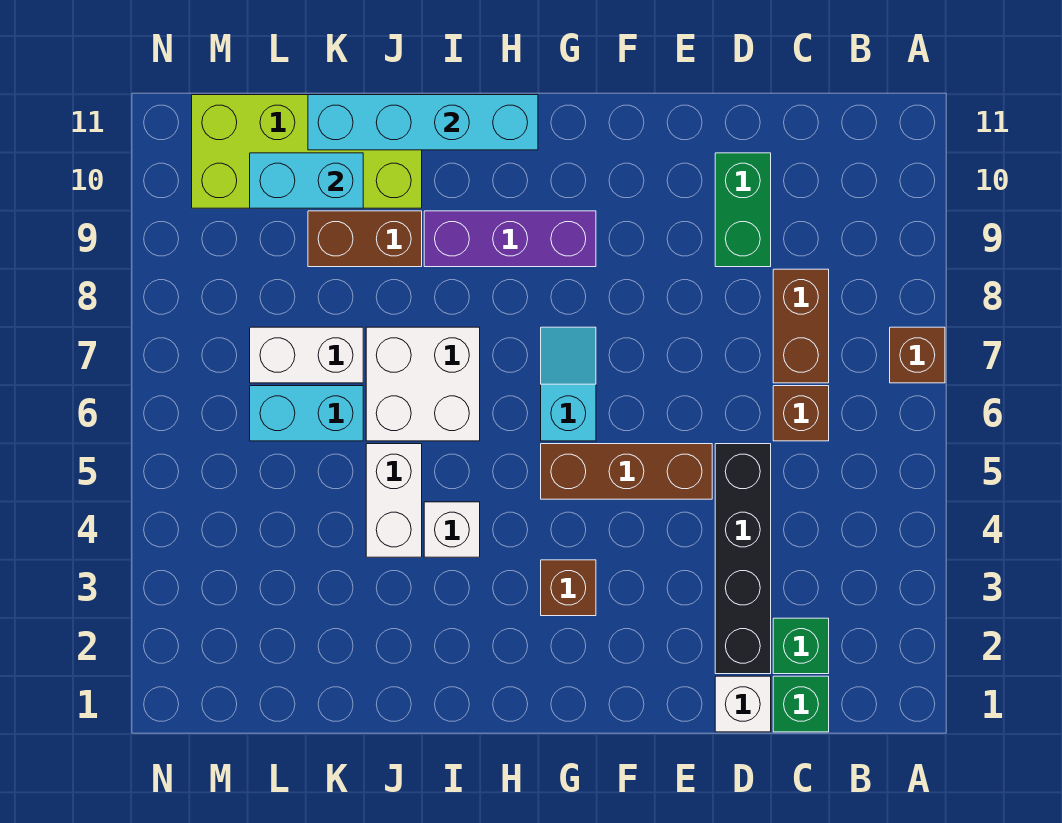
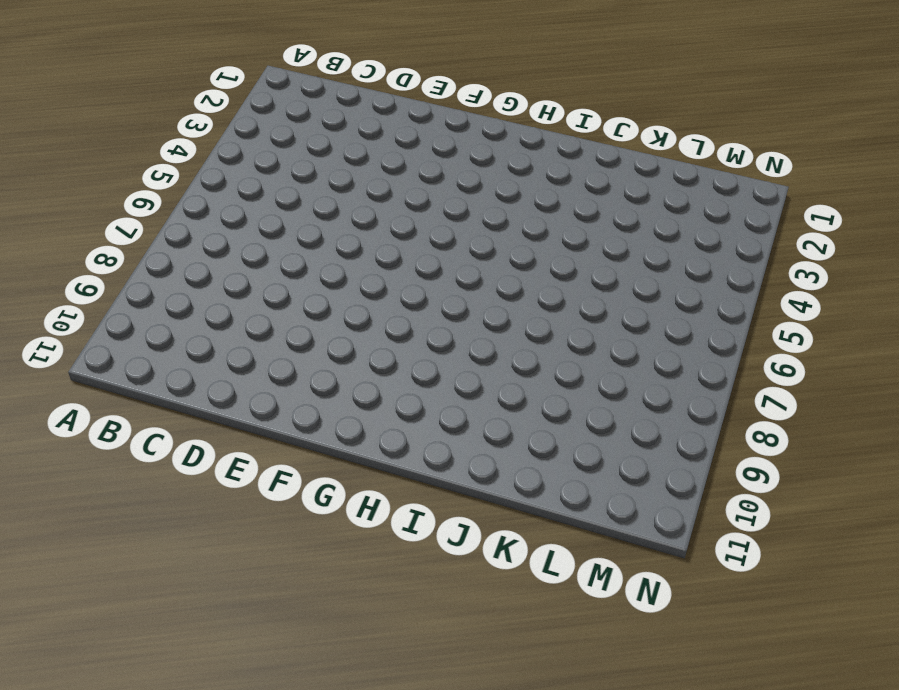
none -> brown brick A7 level 1
none -> green brick C1 level 1
none -> green brick C2 level 1

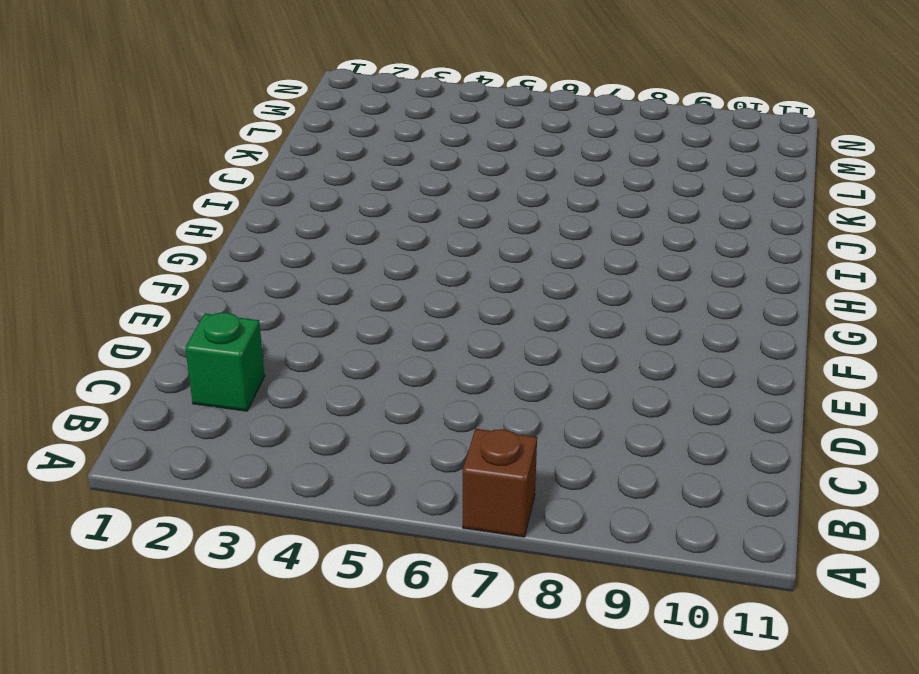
none -> green brick C1 level 1
none -> brown brick C6 level 1
none -> brown brick C7:C8 level 1

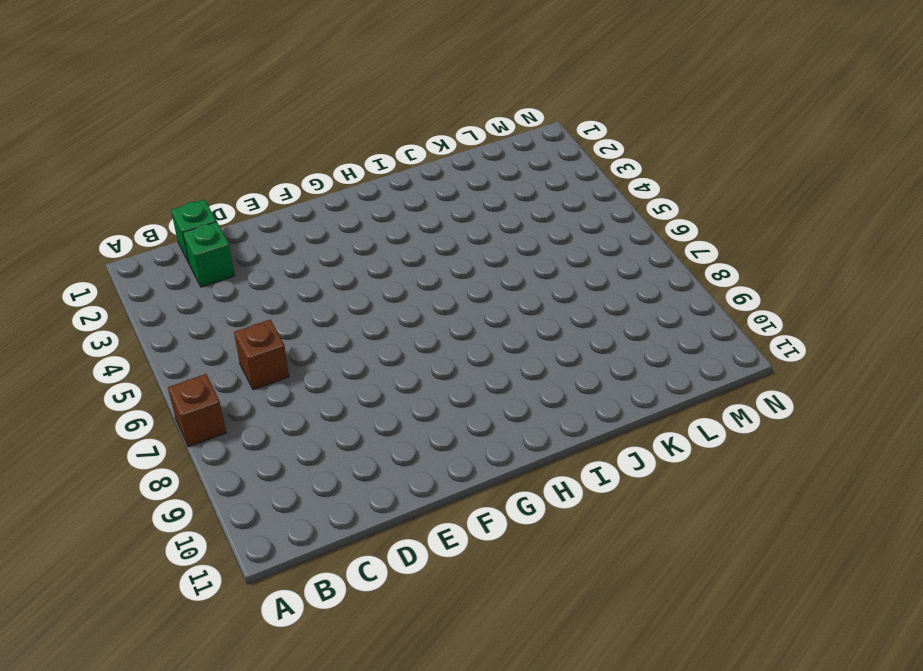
none -> brown brick C7:C8 level 1
none -> white brick D1 level 1
none -> black brick D2:D5 level 1

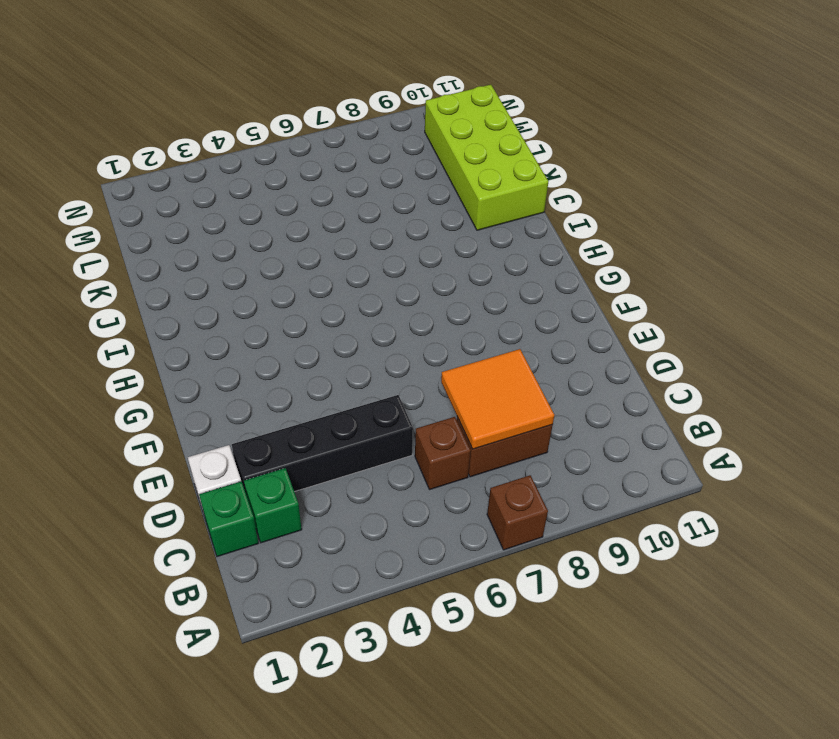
orange tile C7:D8 level 2 -> none
none -> green brick D9:D10 level 1
none -> brown brick E5:G5 level 1
none -> brown brick G3 level 1

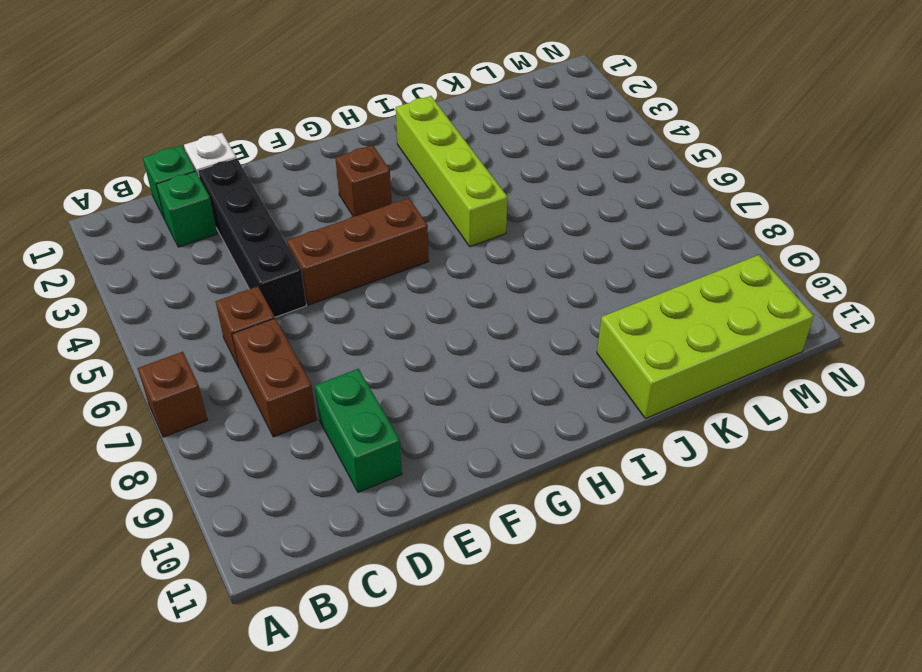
lime brick I2:I5 level 1 -> white brick I4 level 1
none -> cyan slope G6:G7 level 1 top 6
none -> purple brick G9:I9 level 1
none -> white brick I6:J7 level 1

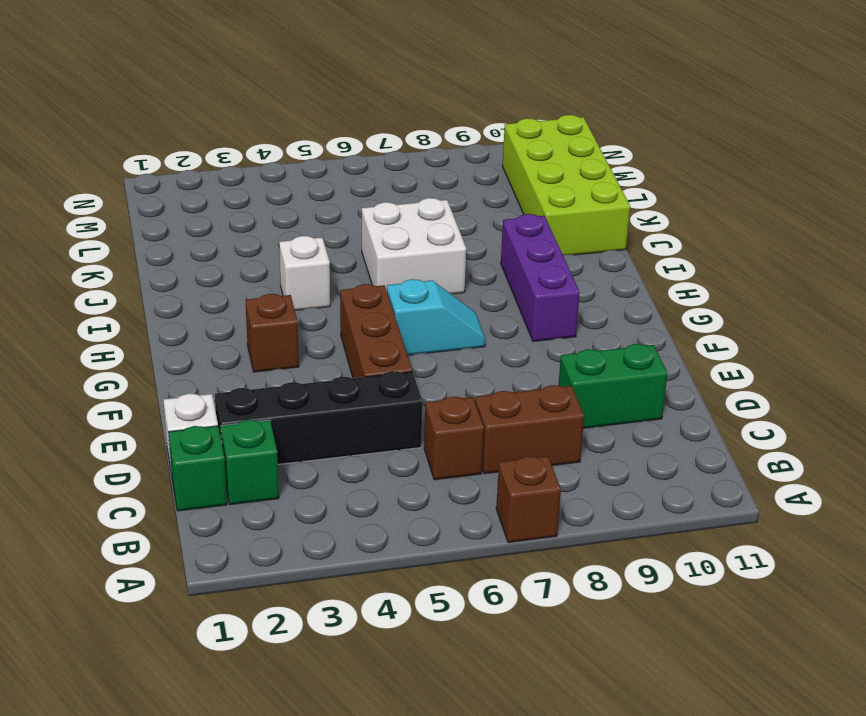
none -> white brick J4:J5 level 1
none -> brown brick J9:K9 level 1
none -> cyan brick K6:L6 level 1

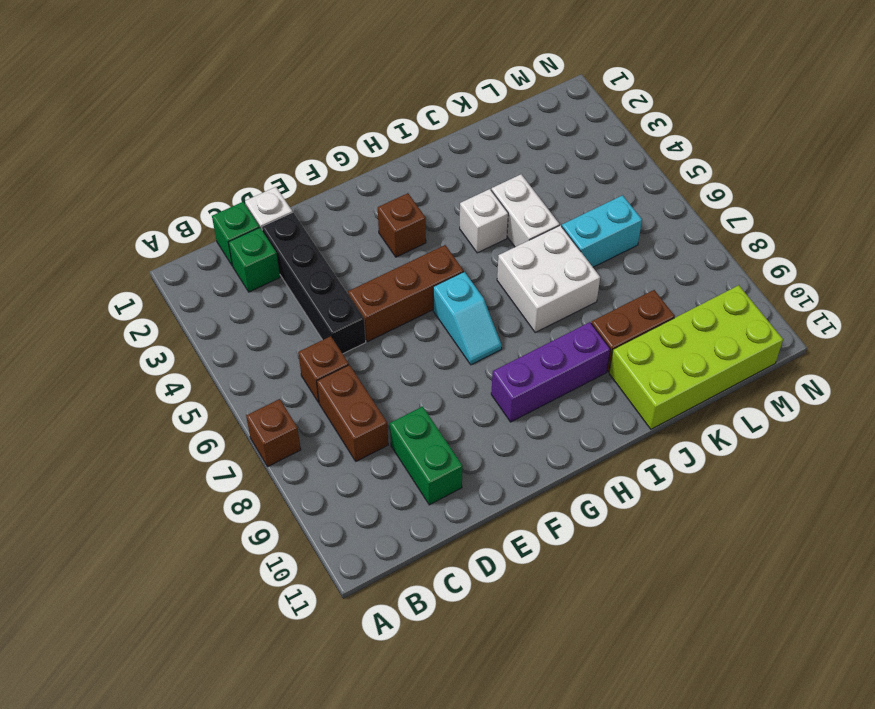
none -> white brick K7:L7 level 1
none -> cyan brick H11:K11 level 2
none -> cyan brick K10:L10 level 2

